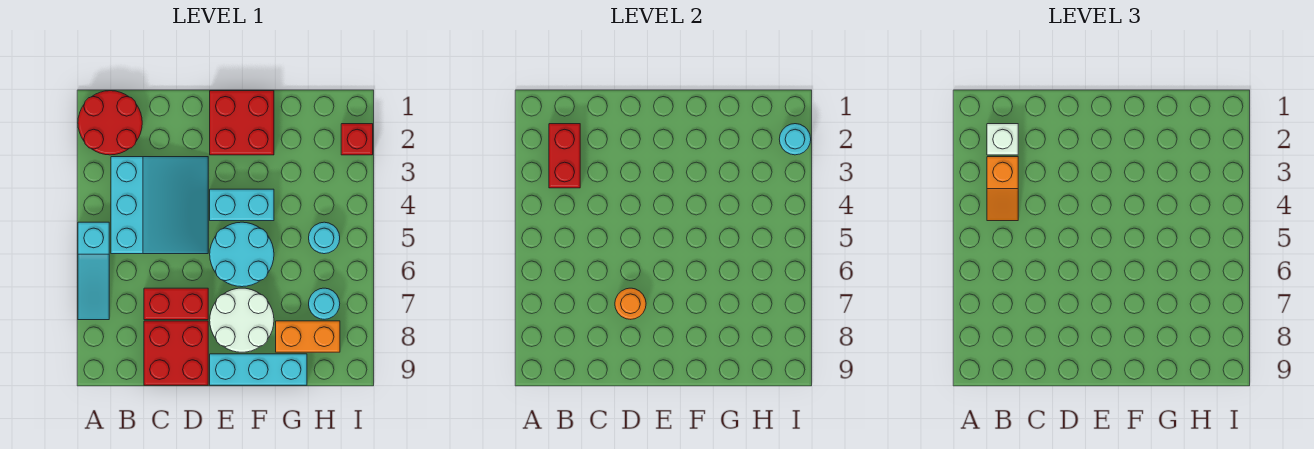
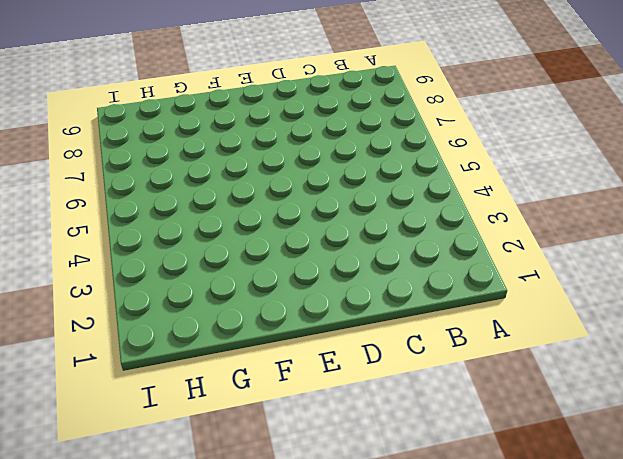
none -> red round brick A1:B2 level 1
none -> cyan slope A5:A7 level 1 top 5
none -> cyan slope B3:D5 level 1 top B

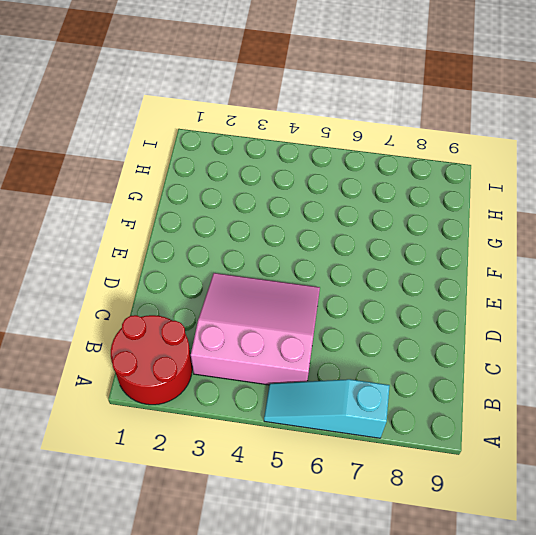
cyan slope A5:A7 level 1 top 7 -> cyan slope A5:A7 level 1 top 5
pink slope B3:D5 level 1 top B -> cyan slope B3:D5 level 1 top B
none -> red brick C7:D7 level 1
none -> red brick C8:D9 level 1
none -> red brick E1:F2 level 1

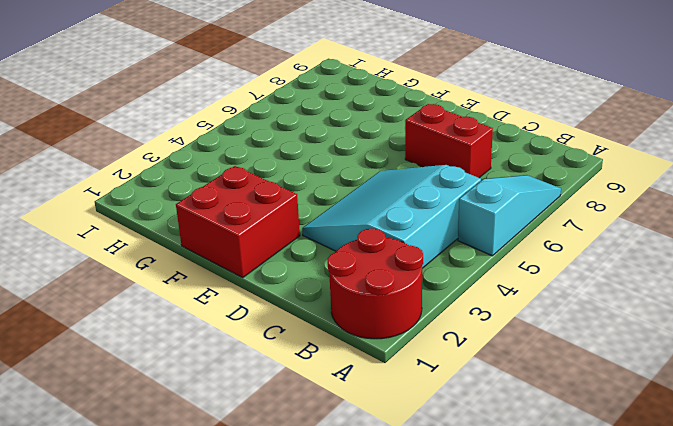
none -> red brick C8:D9 level 1
none -> cyan brick E4:F4 level 1
none -> cyan round brick E5:F6 level 1

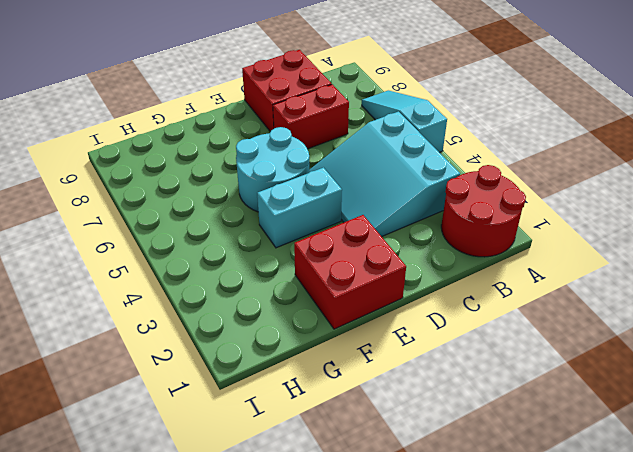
none -> white round brick E7:F8 level 1
none -> cyan brick E9:G9 level 1
none -> orange brick G8:H8 level 1

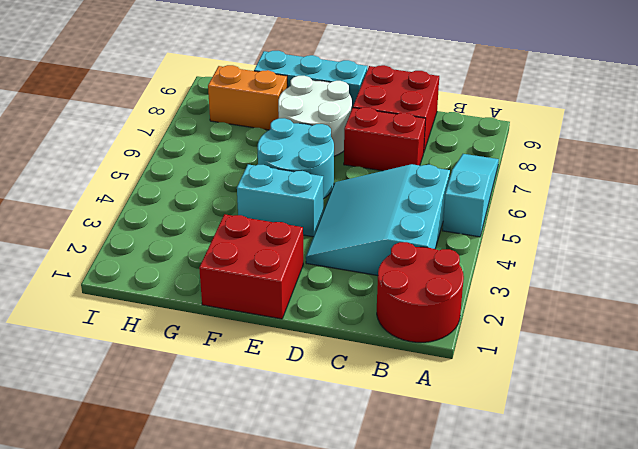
none -> cyan round brick H5 level 1
none -> cyan round brick H7 level 1
none -> red brick I2 level 1

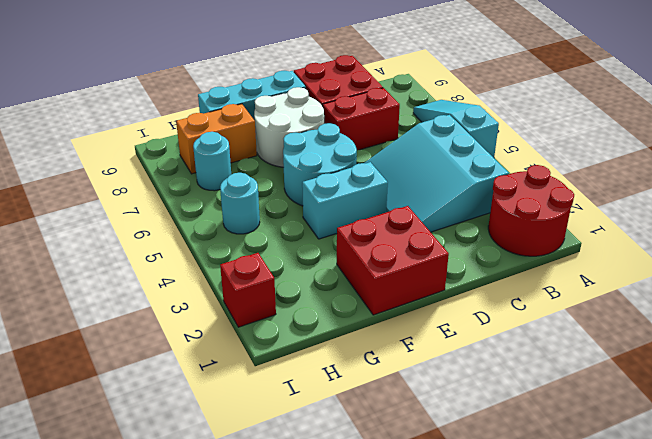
none -> red brick B2:B3 level 2
none -> orange round brick D7 level 2
none -> cyan round brick I2 level 2

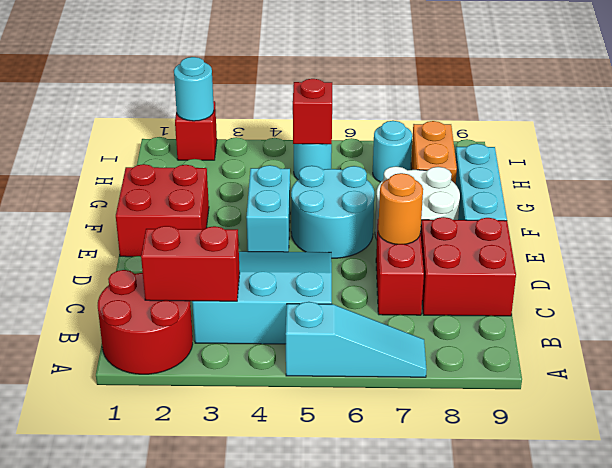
red brick H5 level 2 -> none
none -> white brick B2 level 3
none -> orange slope B3:B4 level 3 top 3

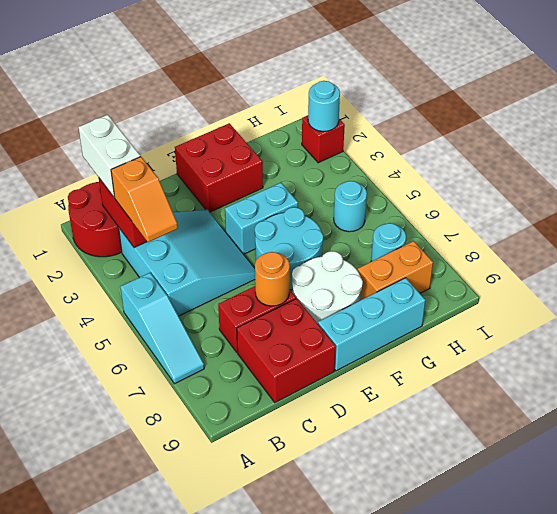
white brick B1:B2 level 3 -> white brick B2 level 3

